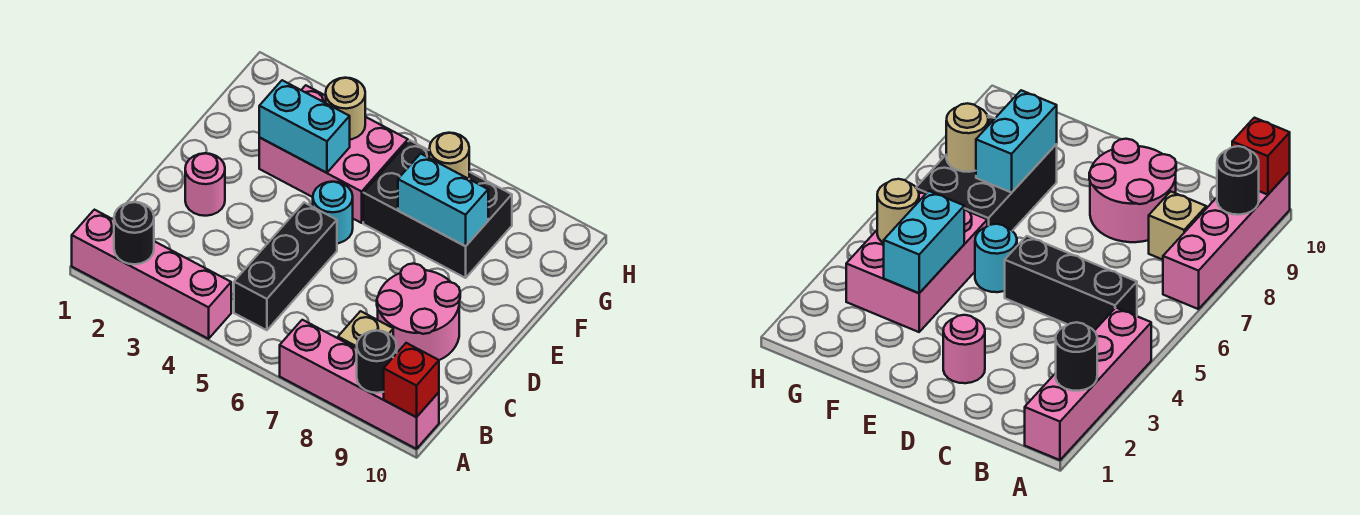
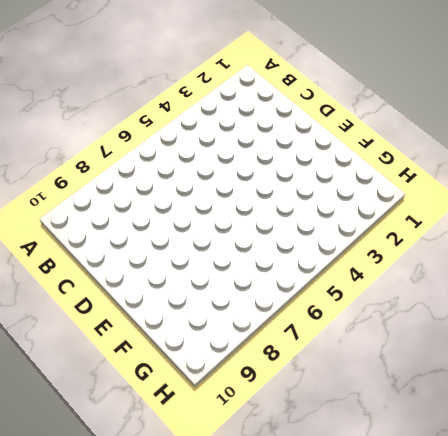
none -> pink brick A1:A4 level 1
none -> pink brick A7:A10 level 1
none -> black brick B5:D5 level 1

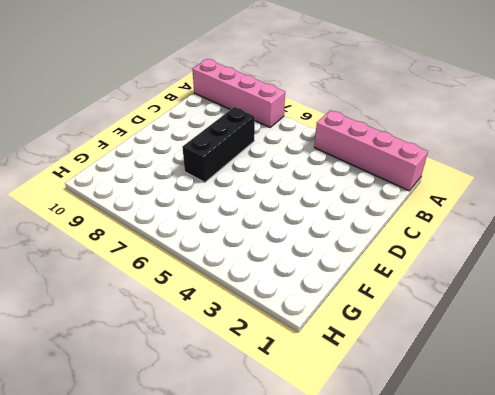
black brick C7:E7 level 1 -> black brick B5:D5 level 1
none -> tan brick B8 level 1
none -> pink round brick C8:D9 level 1
none -> pink round brick D2 level 1

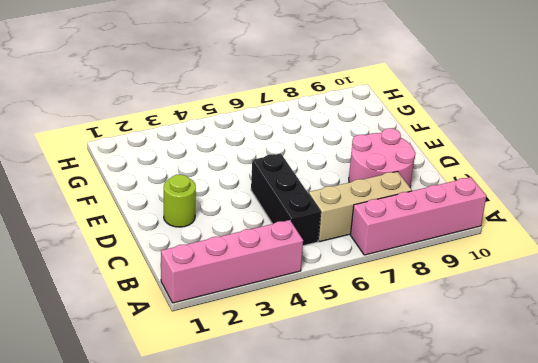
tan brick B6:B8 level 1 -> tan brick B8 level 1
lime round brick D2 level 1 -> pink round brick D2 level 1
none -> cyan round brick E5 level 1
none -> pink brick F3:G5 level 1
none -> black brick F6:G8 level 1

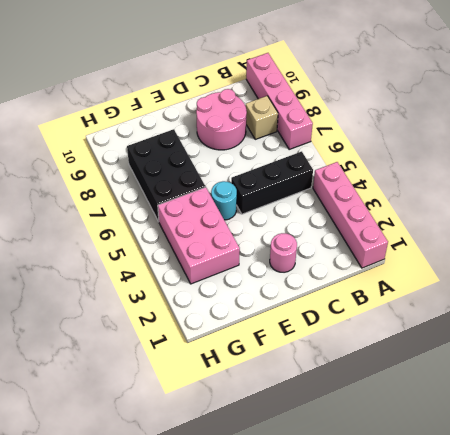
none -> black round brick A2 level 2
none -> black round brick A9 level 2
none -> red brick A10 level 2

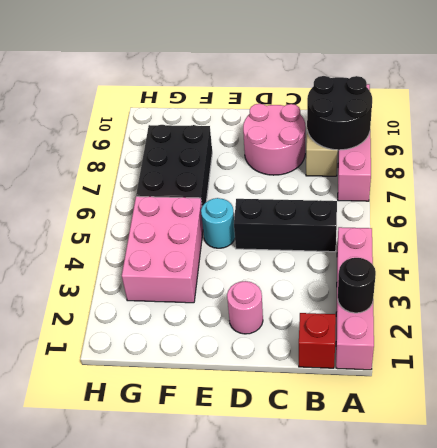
black round brick A8:B9 level 2 -> black round brick A9 level 2
red brick B1 level 1 -> red brick A10 level 2
none -> cyan brick F3:F4 level 2
none -> cyan brick F7:F8 level 2
none -> tan round brick G4 level 2

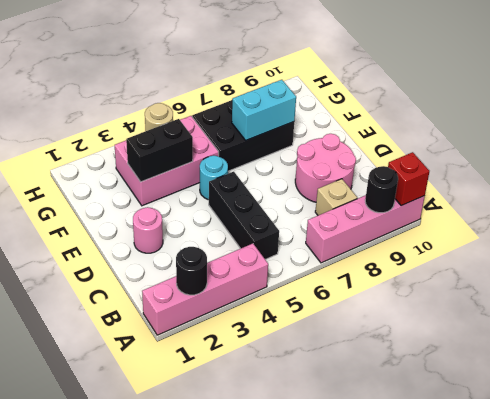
black brick F3:F4 level 2 -> cyan brick F3:F4 level 2
none -> tan round brick G7 level 2

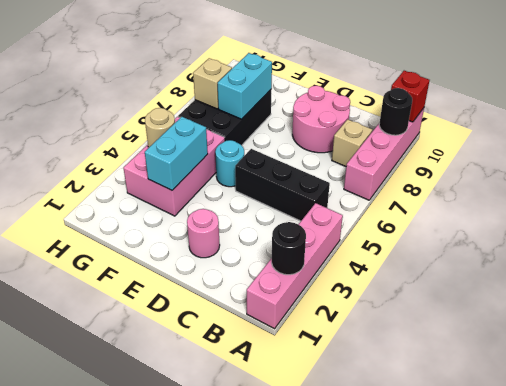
tan brick G7 level 2 -> tan round brick G7 level 2

